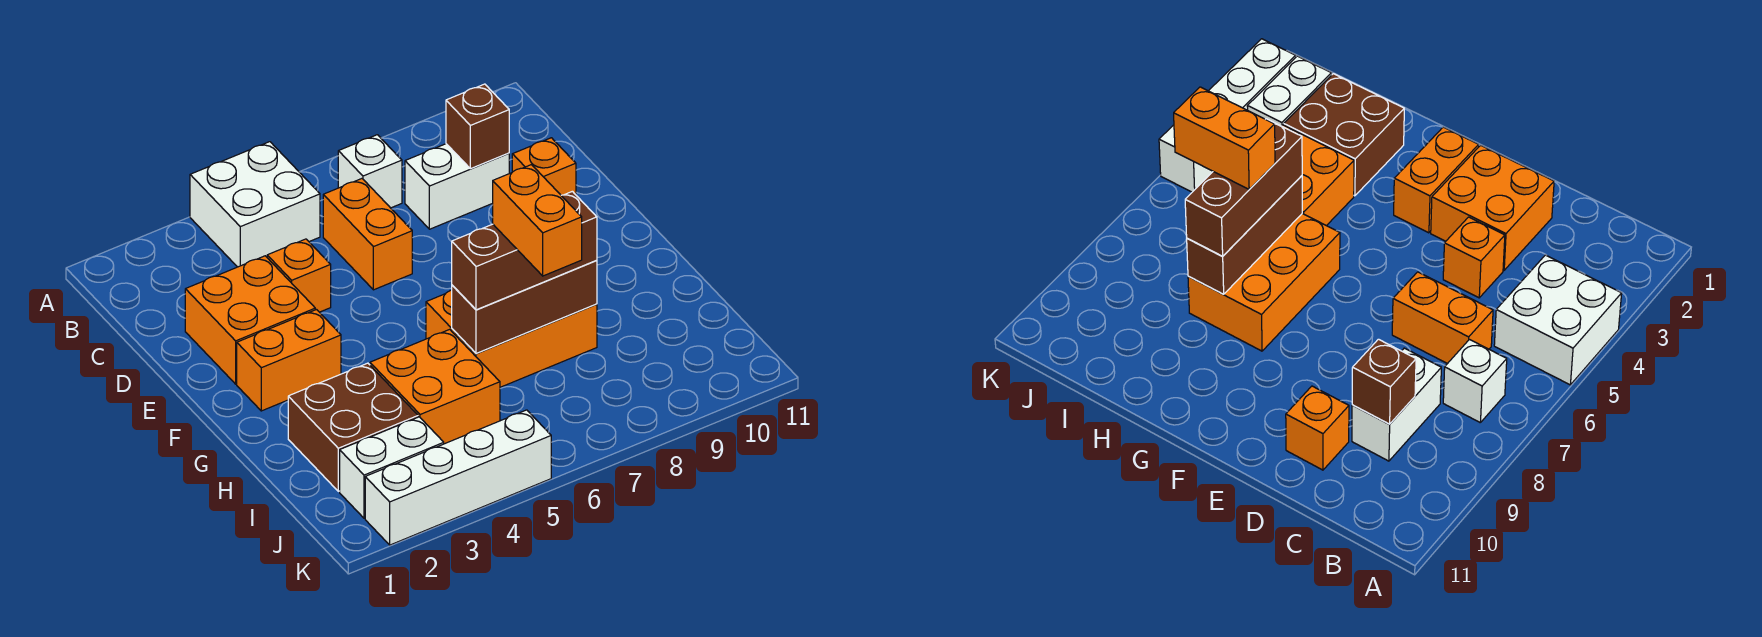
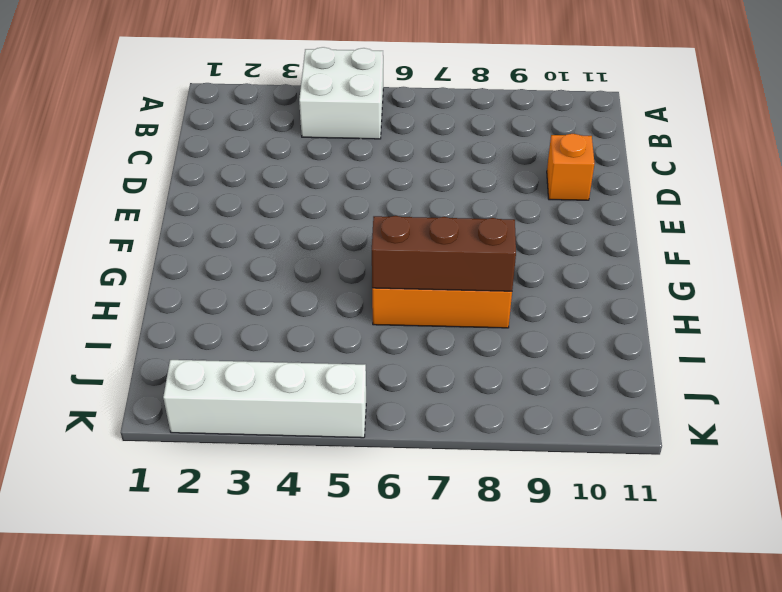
none -> white brick B7 level 1
none -> orange brick C6:D6 level 1
none -> white brick C8:C9 level 1

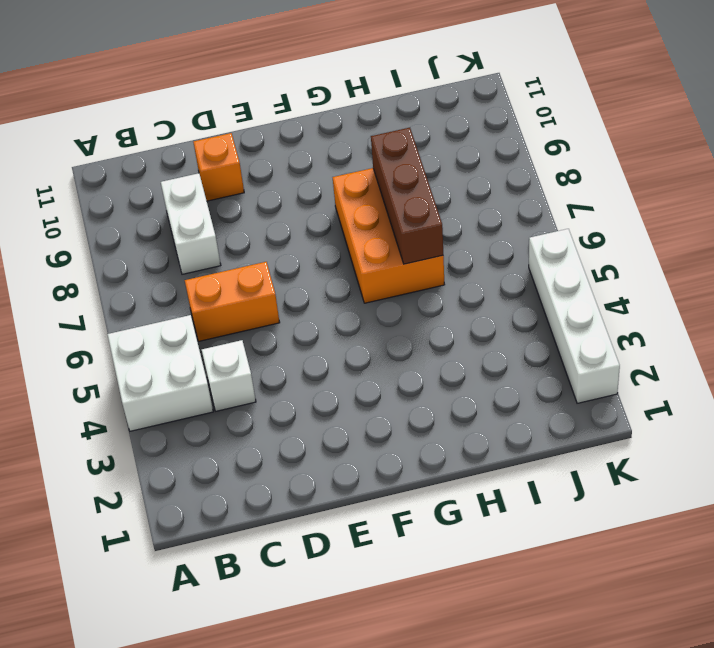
white brick C4 level 1 -> white brick B7 level 1
none -> orange brick D2:E3 level 1
none -> orange brick D4 level 1
none -> orange brick F2:F3 level 1

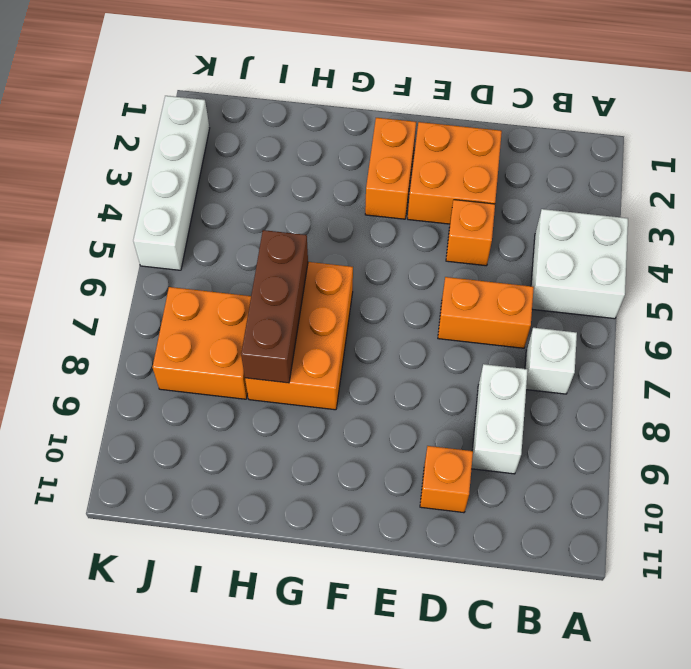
orange brick I7:J8 level 1 -> orange brick H4:I5 level 1
none -> brown brick H2:I3 level 1
none -> white brick J2:J3 level 1
none -> brown brick C9 level 2

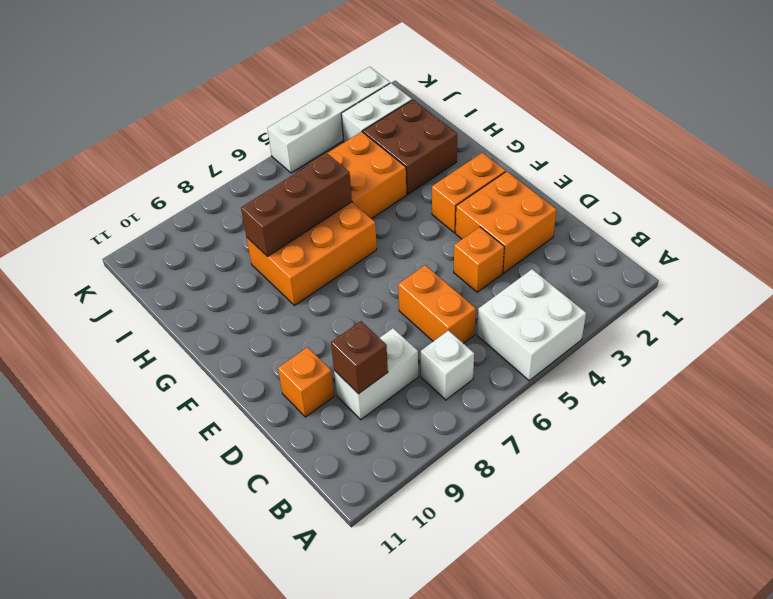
none -> brown brick H6:H8 level 3
none -> orange brick H7:I7 level 4

